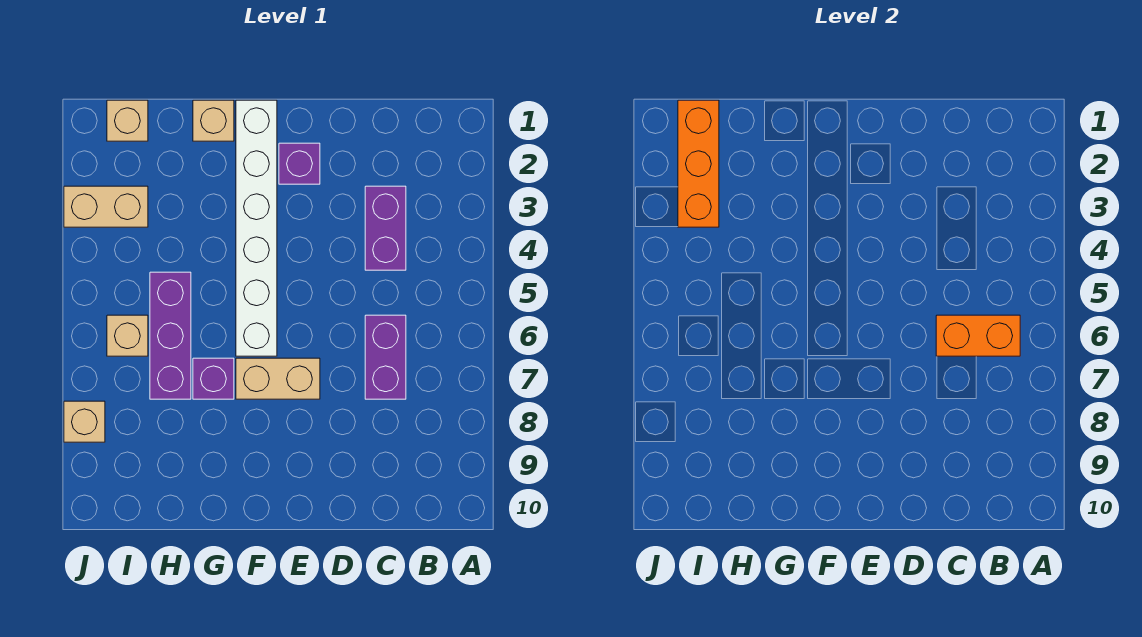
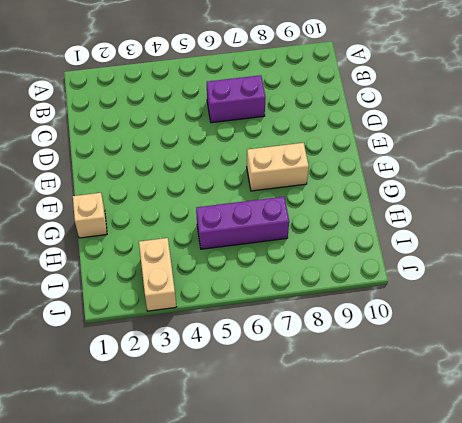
tan brick F7:F8 level 1 -> tan brick E7:F7 level 1
none -> purple brick C3:C4 level 1
none -> purple brick E2 level 1
none -> white brick F1:F6 level 1

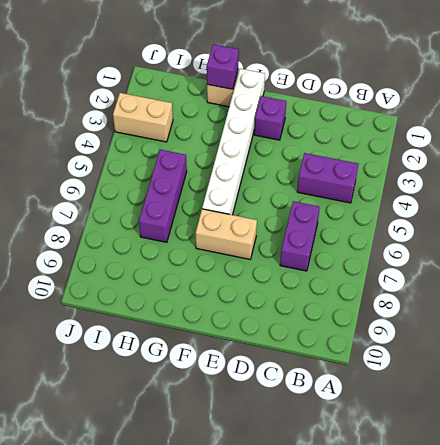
purple brick B4:C4 level 1 -> purple brick C3:C4 level 1
purple brick G1 level 2 -> purple brick G7 level 1
none -> tan brick I1 level 1
none -> tan brick I6 level 1
none -> tan brick J8 level 1

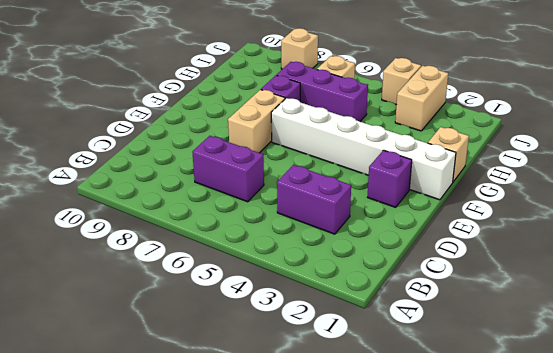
tan brick J4 level 1 -> tan brick I1 level 1
none -> orange brick B6:C6 level 2
none -> orange brick I1:I3 level 2

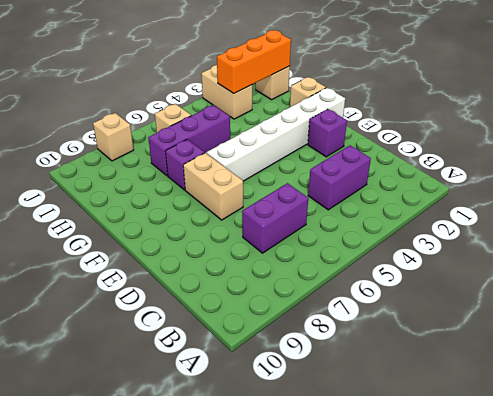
none -> orange brick B6:C6 level 2

